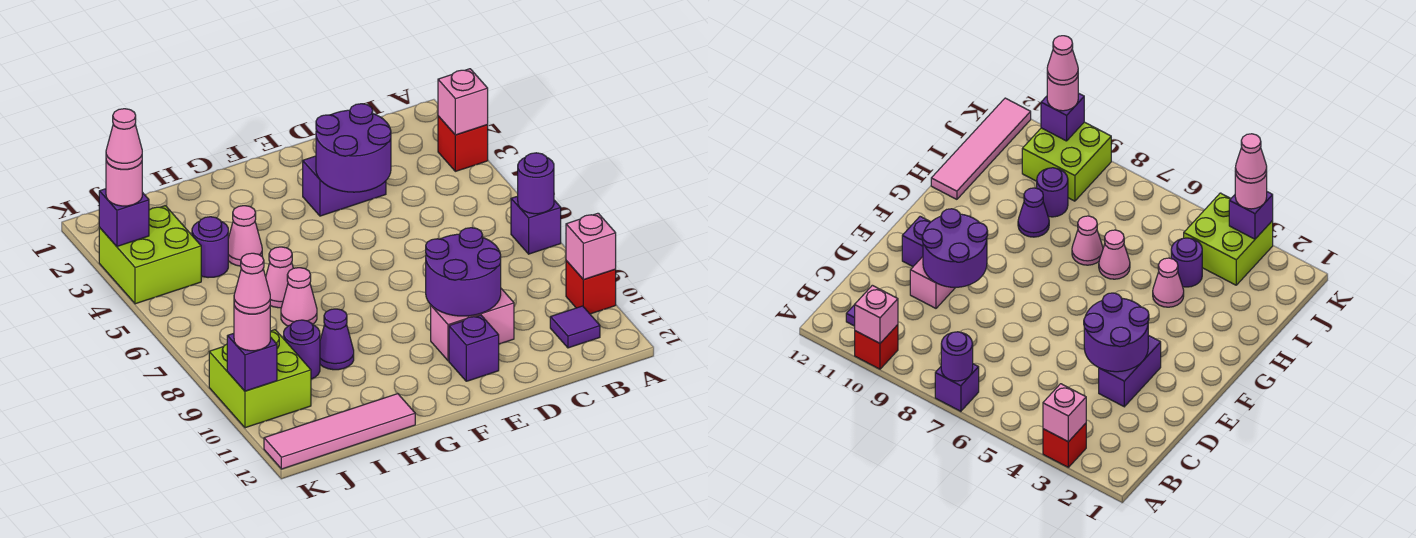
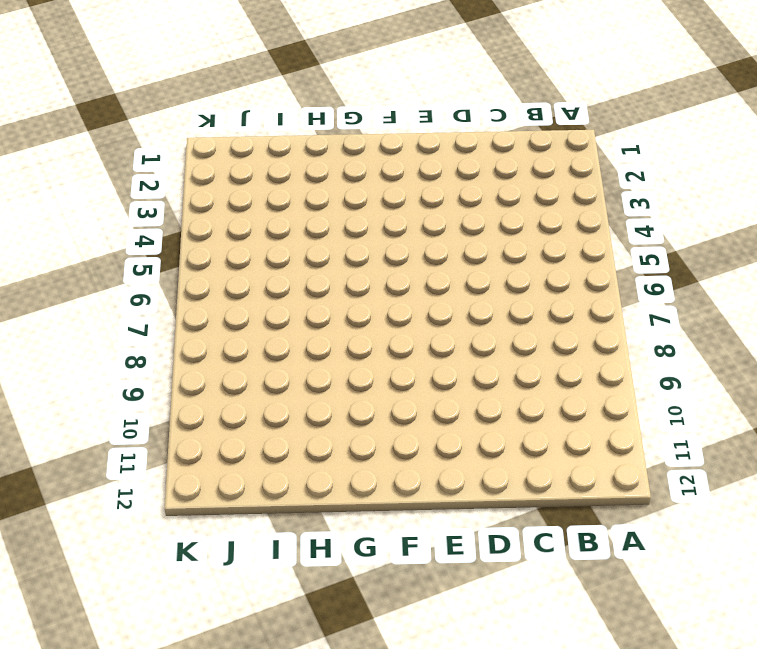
none -> red brick A3 level 1
none -> purple brick A7 level 1
none -> red brick A10 level 1

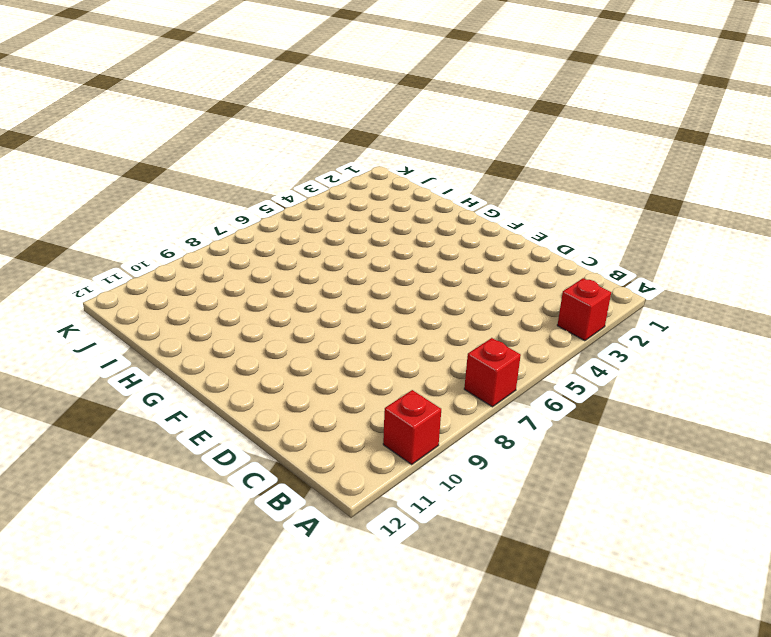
red brick A7 level 1 -> purple brick A7 level 1
none -> purple tile B11 level 1
none -> purple brick D3:E3 level 1
none -> pink brick D10:E10 level 1

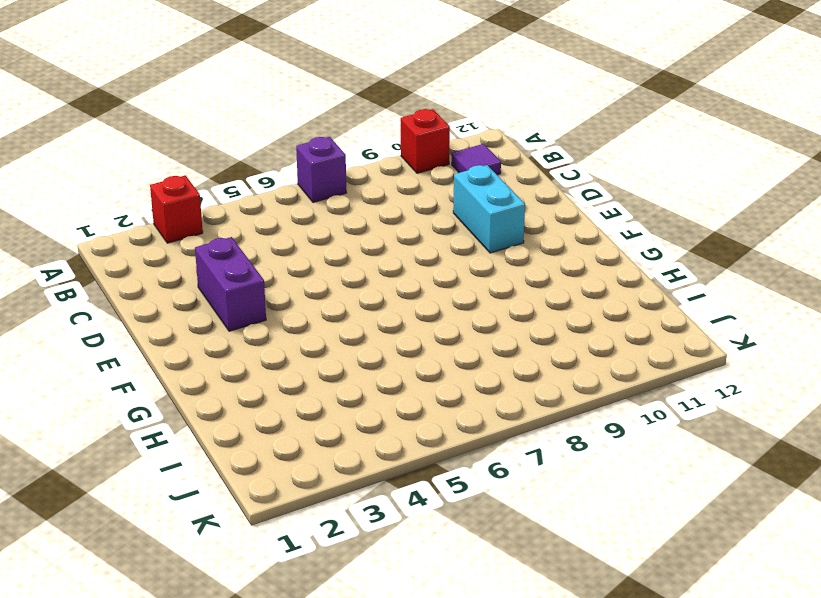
cyan brick D10:E10 level 1 -> pink brick D10:E10 level 1
none -> purple brick E11 level 1
none -> pink cone H4 level 1
none -> pink cone H6 level 1

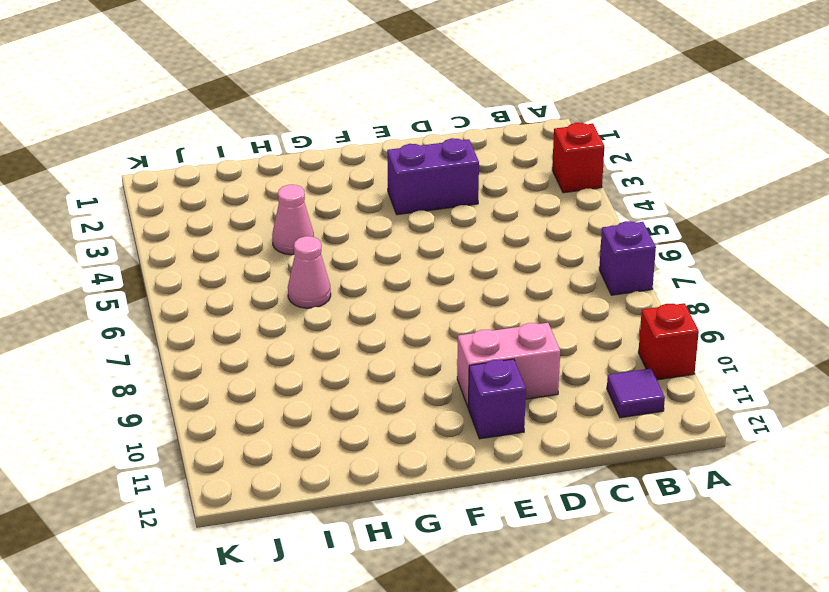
none -> pink cone H7 level 1
none -> purple cone H9 level 1
none -> pink tile H12:K12 level 1

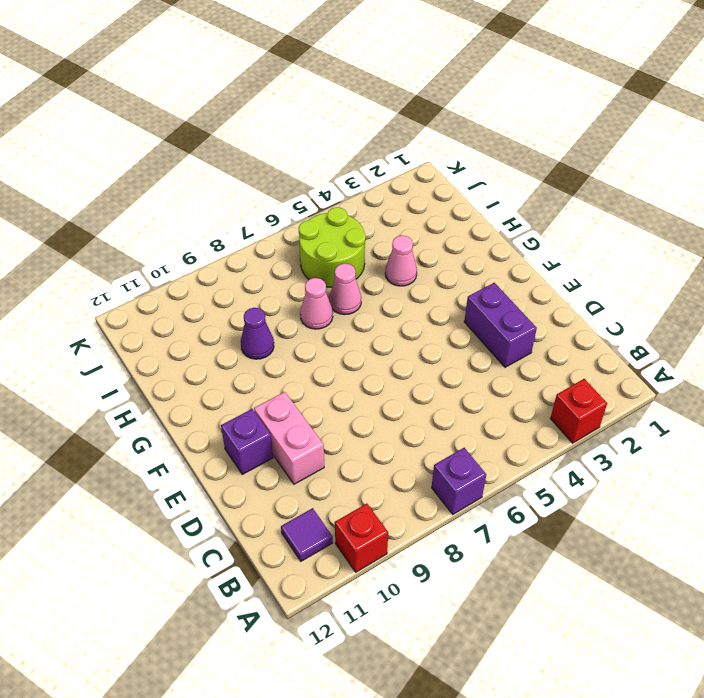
lime round brick I5:J6 level 1 -> none
none -> pink tile H12:K12 level 1
none -> purple round brick I4 level 1
none -> purple round brick I9 level 1

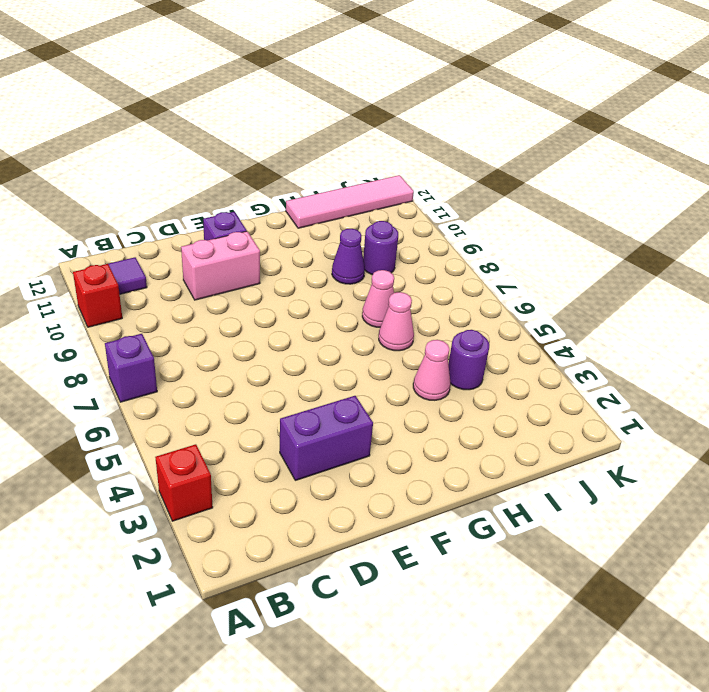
none -> lime brick J3:K4 level 1
none -> lime brick J9:K10 level 1
none -> pink brick A3 level 2

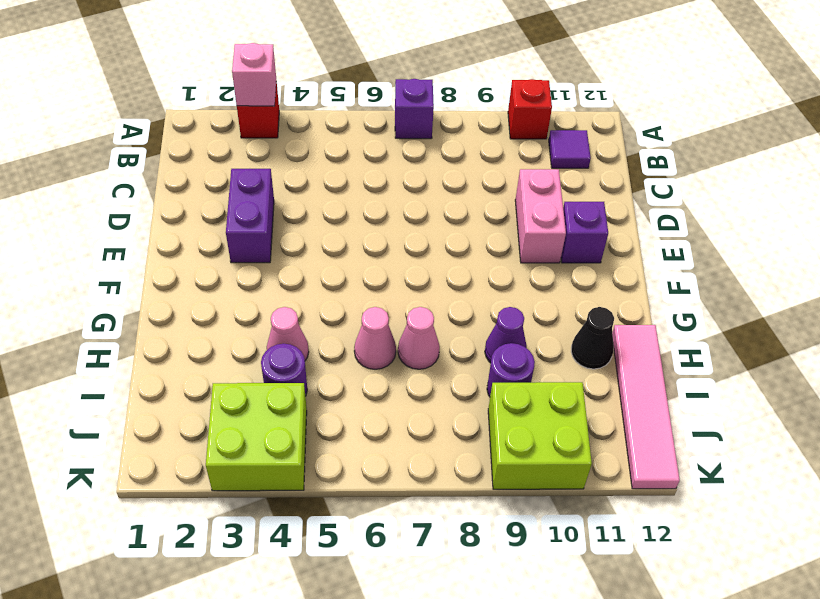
black cone H11 level 1 -> none
none -> purple round brick A7 level 2
none -> pink brick A10 level 2
none -> purple round brick D3:E4 level 2

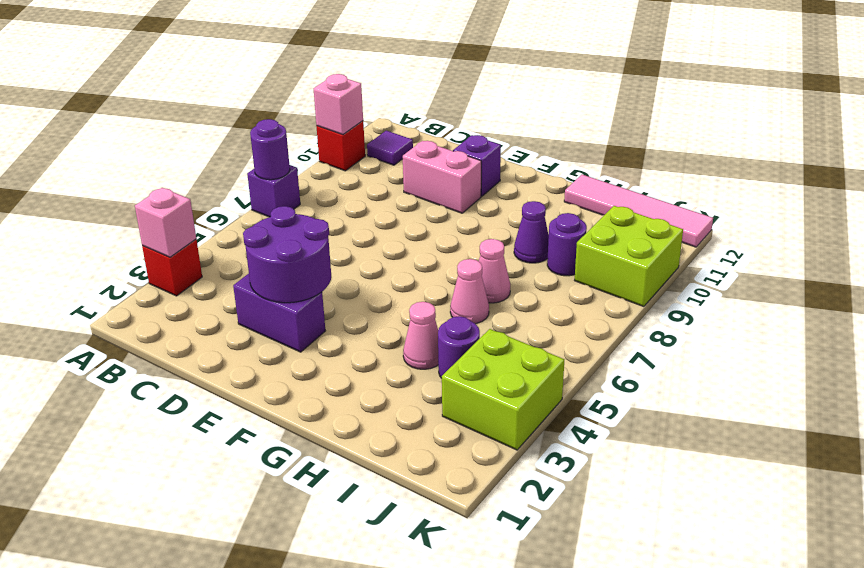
none -> purple round brick D9:E10 level 2
none -> purple brick K3 level 2
none -> purple brick K10 level 2

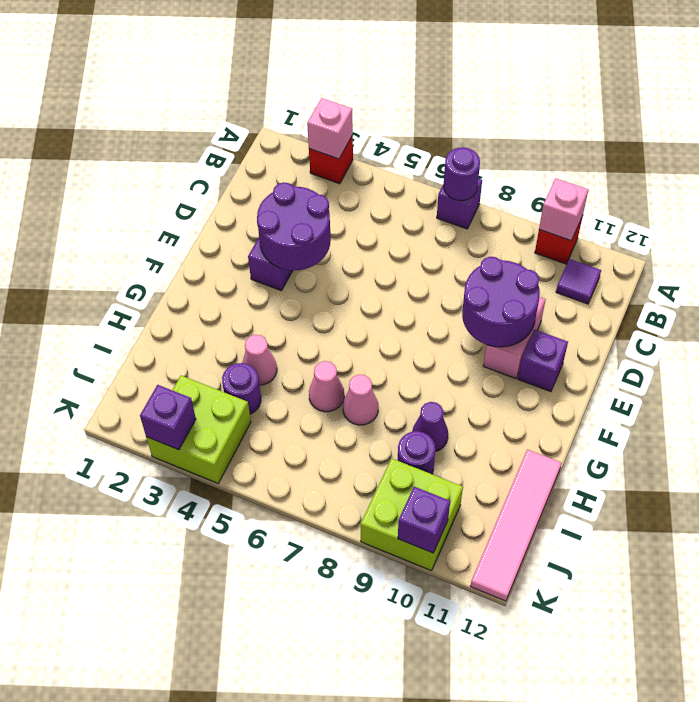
none -> pink round brick K3 level 3
none -> pink round brick K10 level 3
none -> pink cone K3 level 4

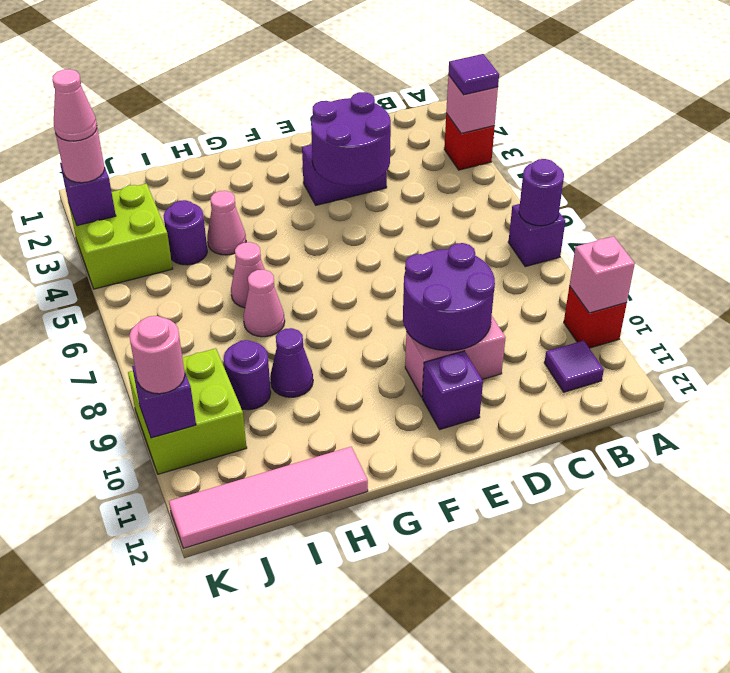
purple tile A3 level 3 -> none
none -> pink cone K10 level 4

